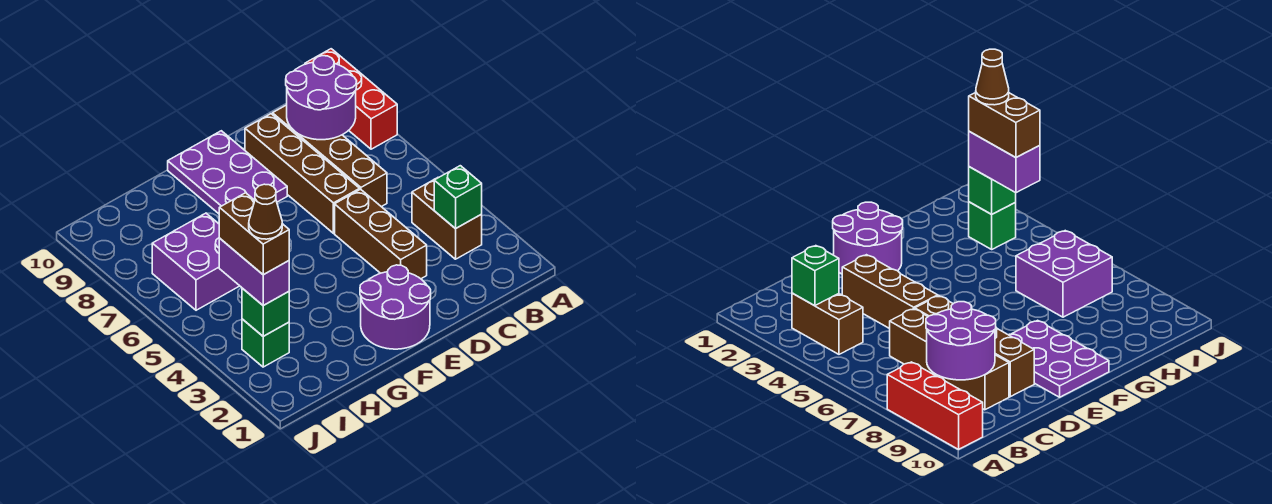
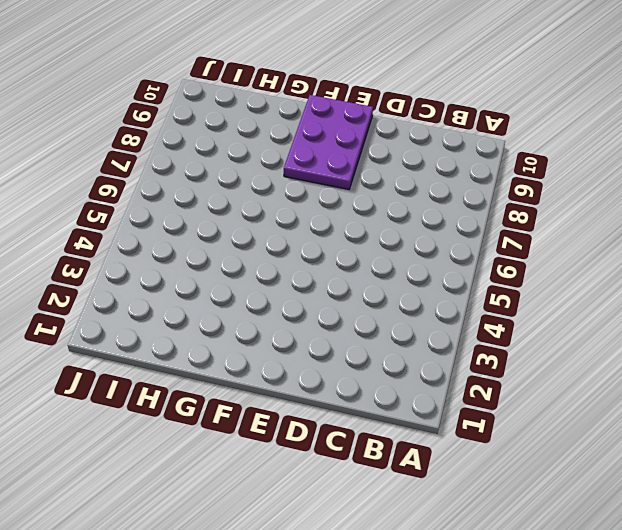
none -> red brick A8:A10 level 1
none -> brown brick B3:B4 level 1
none -> brown brick C6:C9 level 1

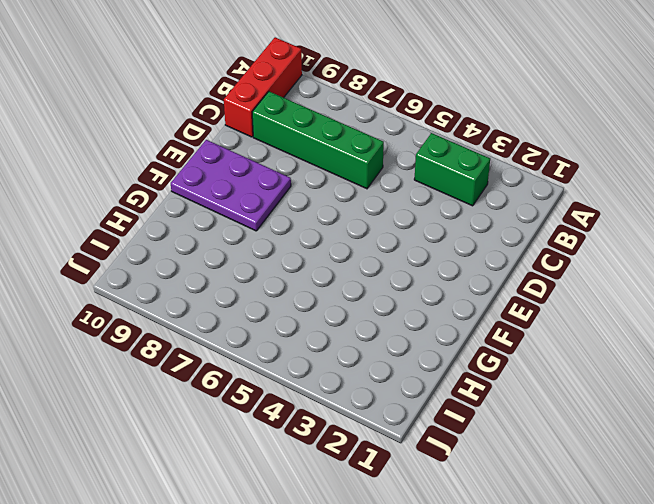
red brick A10:C10 level 1 -> red brick A8:A10 level 1
green brick B3:B4 level 1 -> brown brick B3:B4 level 1
green brick C6:C9 level 1 -> brown brick C6:C9 level 1
none -> brown brick D3:D5 level 1
none -> brown brick D6:D9 level 1
none -> purple round brick E1:F2 level 1

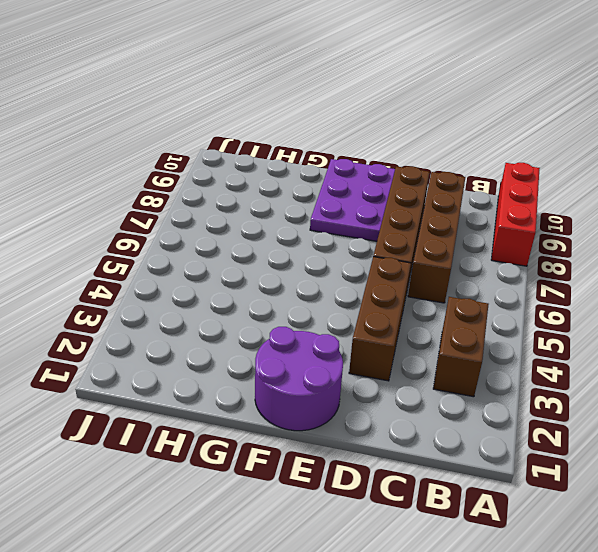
none -> purple brick H6:I7 level 1
none -> green brick I3 level 1
none -> green brick B3 level 2

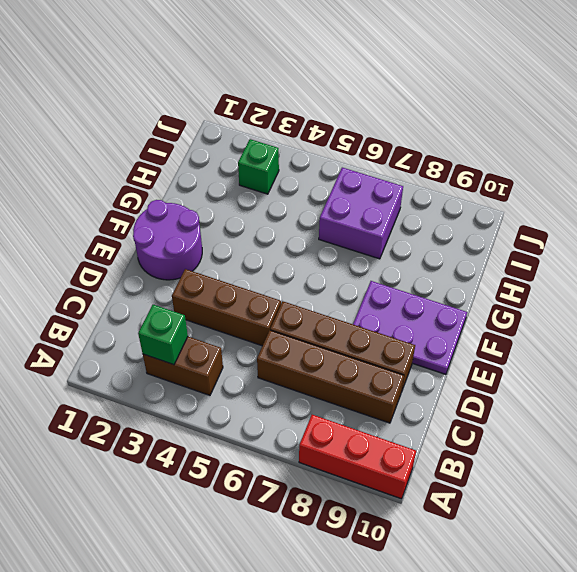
none -> purple round brick B8:C9 level 2
none -> green brick I3 level 2
none -> purple brick I3:I4 level 3

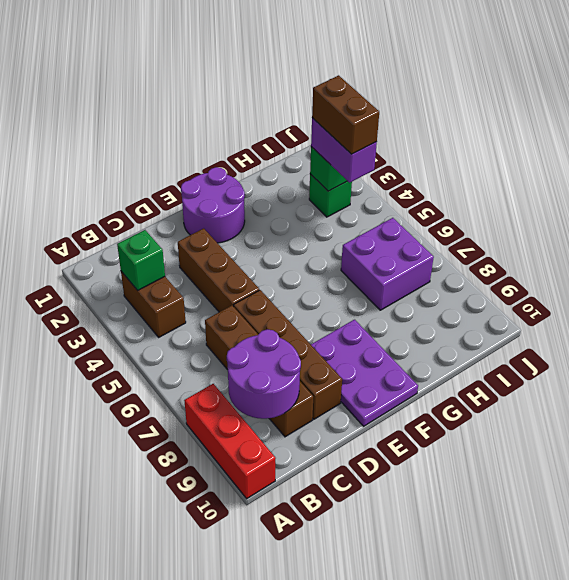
none -> brown cone I3 level 5

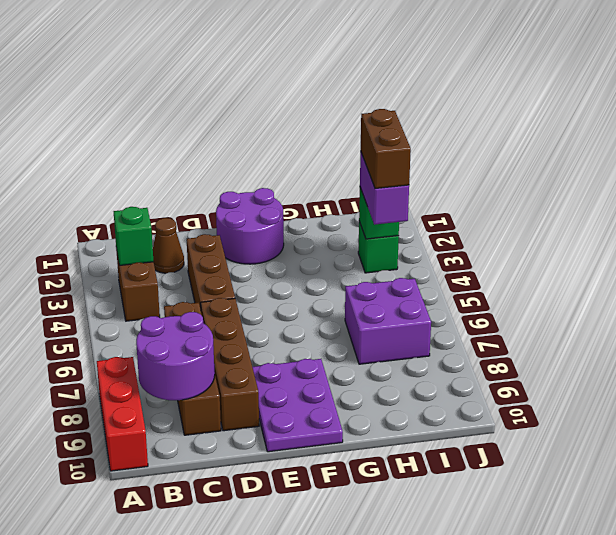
brown cone C2 level 1 -> brown cone I3 level 5

